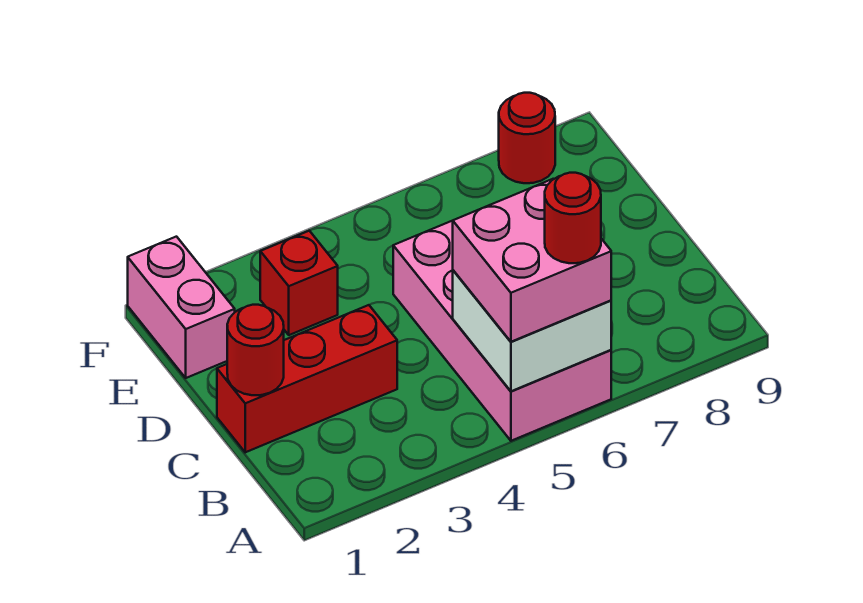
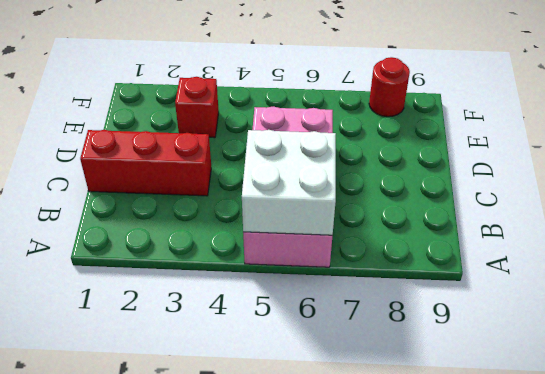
none -> pink brick E1:F1 level 1
none -> red round brick C1 level 2

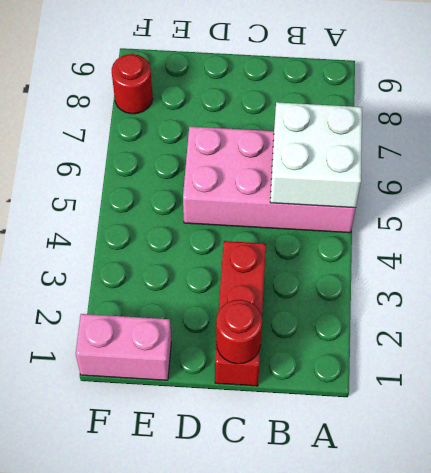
none -> red brick E3 level 1
none -> pink brick A5:B6 level 3

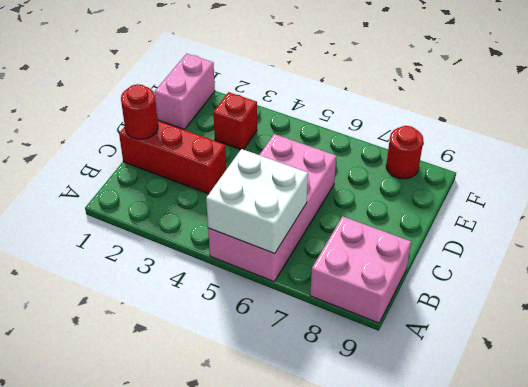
pink brick A8:B9 level 1 -> pink brick A5:B6 level 3
none -> red round brick A6 level 4

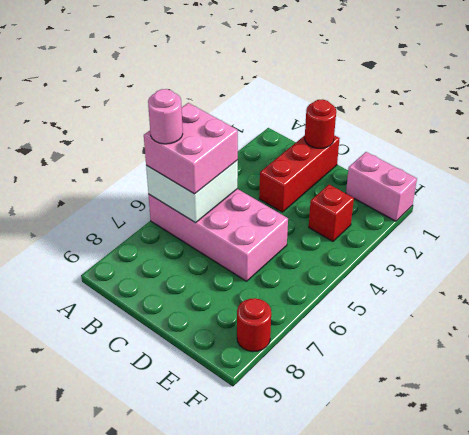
pink round brick A6 level 4 -> red round brick A6 level 4

